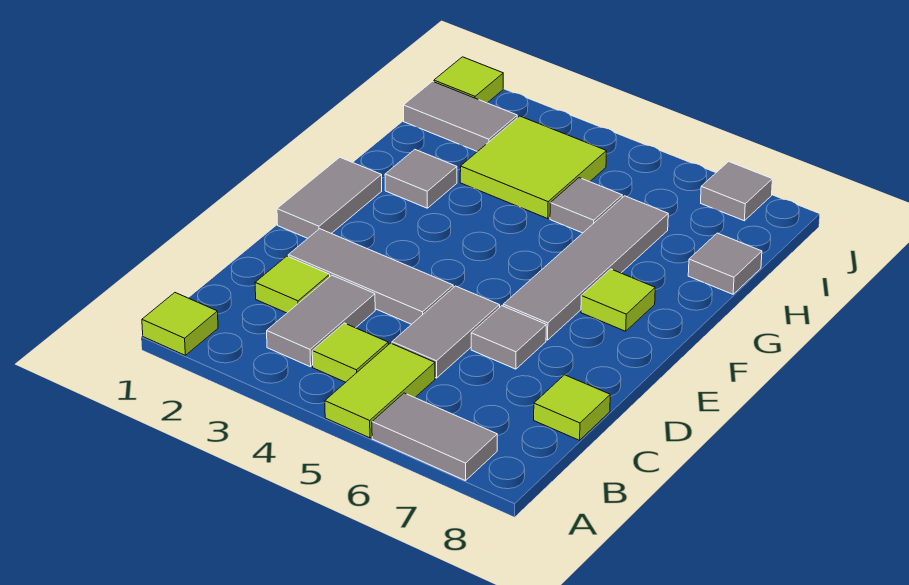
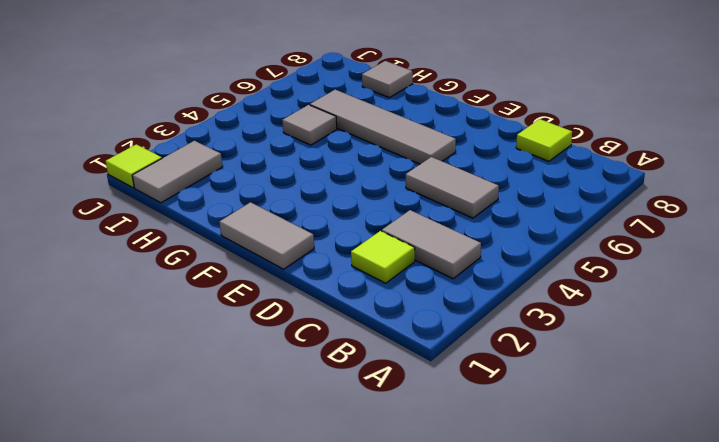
none -> lime tile A1 level 1
none -> lime tile A5:B5 level 1
none -> grey tile A6:A7 level 1

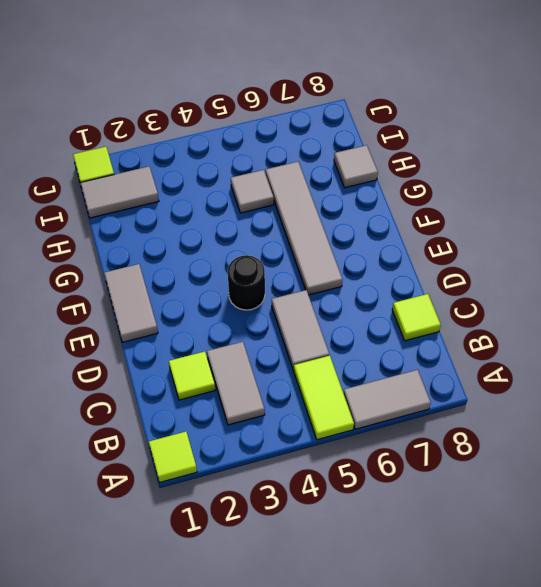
black round brick E4 level 1 -> none
none -> lime tile B4 level 1
none -> grey tile D2:D4 level 1
none -> grey tile D6 level 1

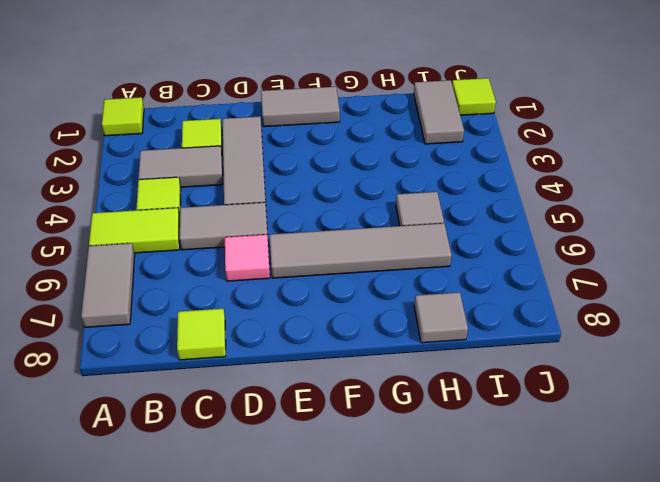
pink tile D6 level 1 -> grey tile D6 level 1
none -> lime tile F7 level 1
none -> grey tile G2 level 1
none -> lime tile H3:I4 level 1

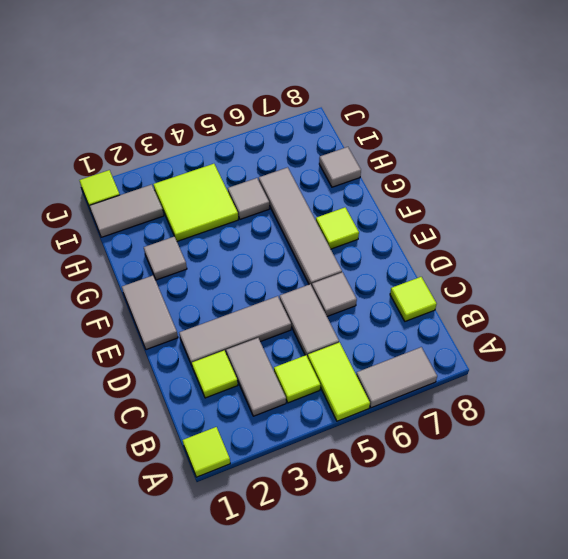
none -> grey tile J7 level 1

